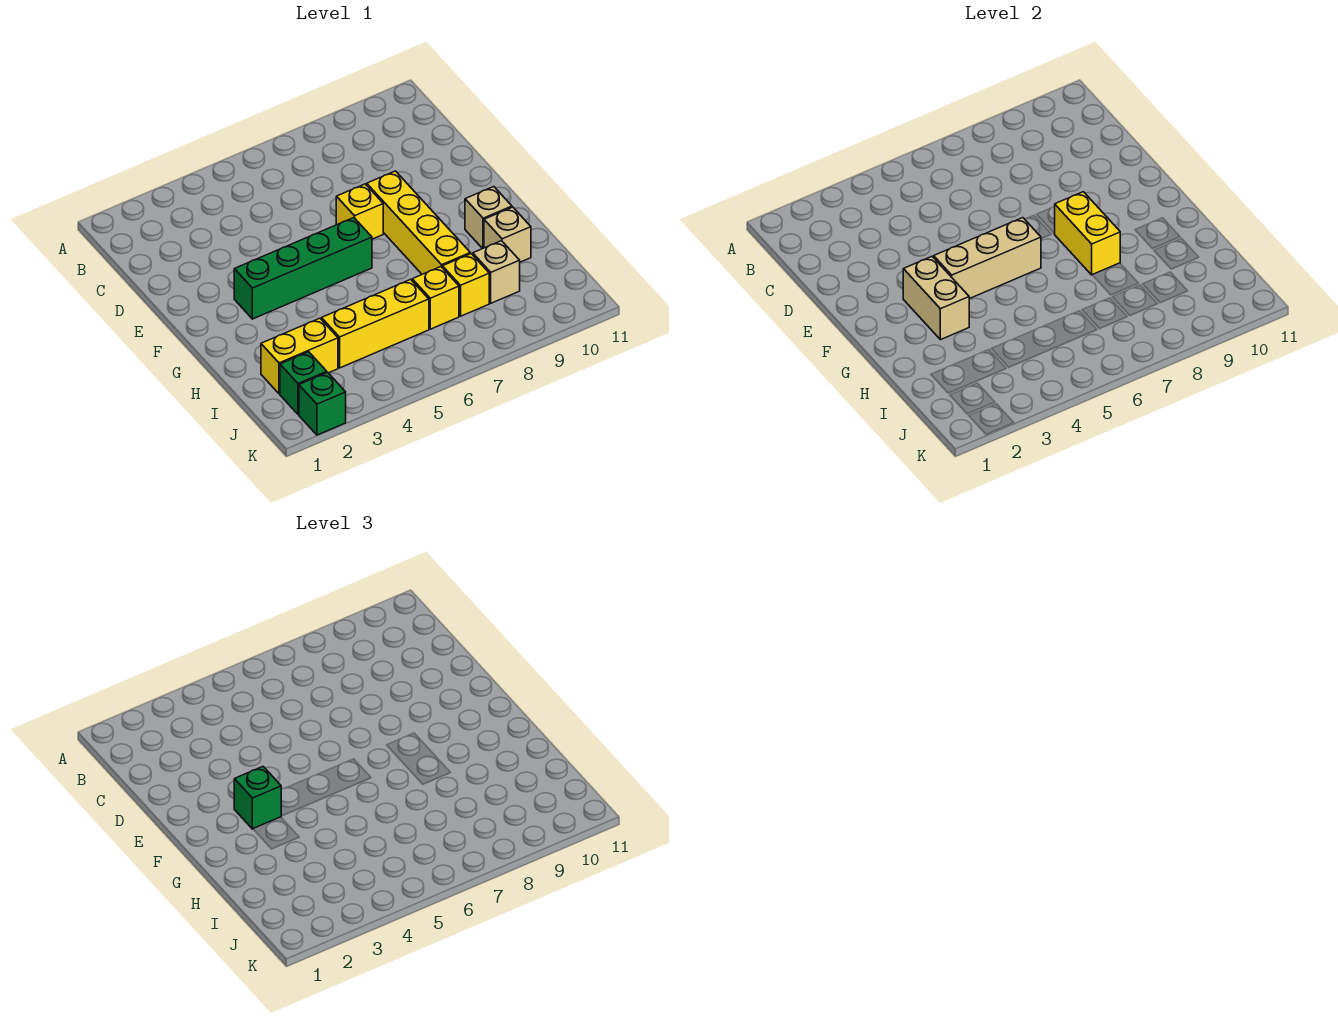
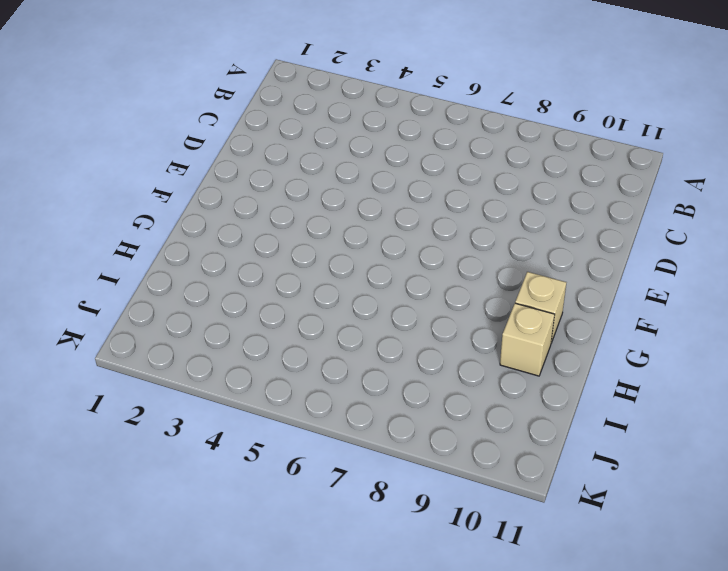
none -> yellow brick E7 level 1
none -> yellow brick E8:H8 level 1
none -> green brick F3:F6 level 1

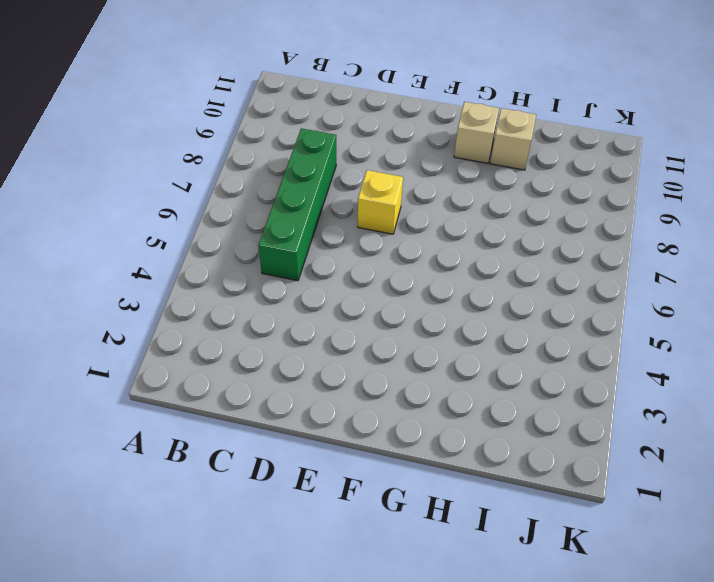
green brick C5:C8 level 1 -> green brick F3:F6 level 1
none -> yellow brick E8:H8 level 1
none -> yellow brick I2:I3 level 1
none -> yellow brick I4:I6 level 1

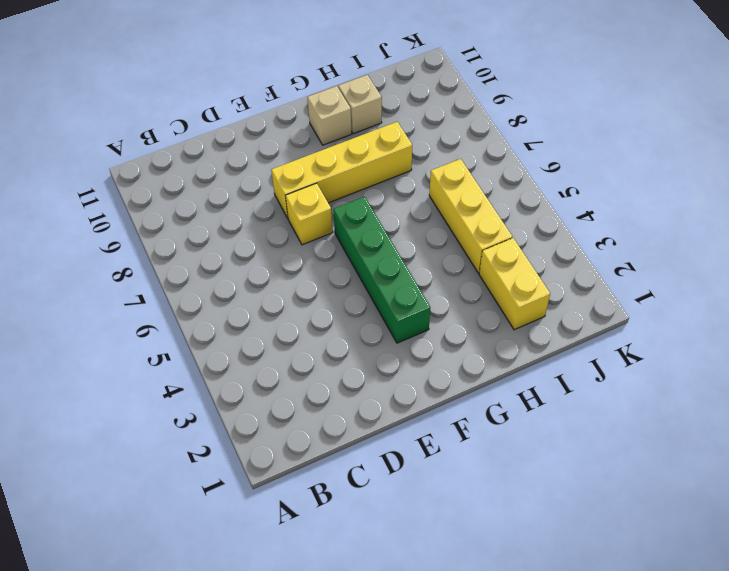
none -> yellow brick I7 level 1
none -> yellow brick I8 level 1
none -> tan brick I9 level 1

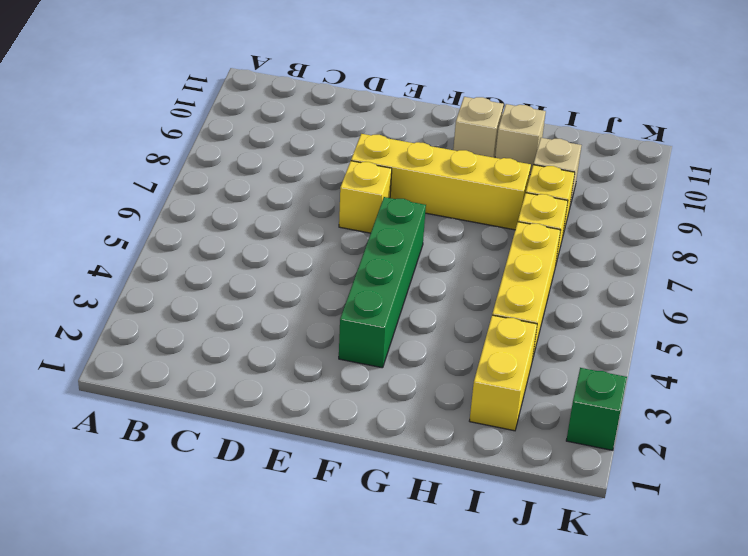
none -> green brick J2 level 1
none -> tan brick F3:G3 level 2
none -> tan brick F4:F6 level 2

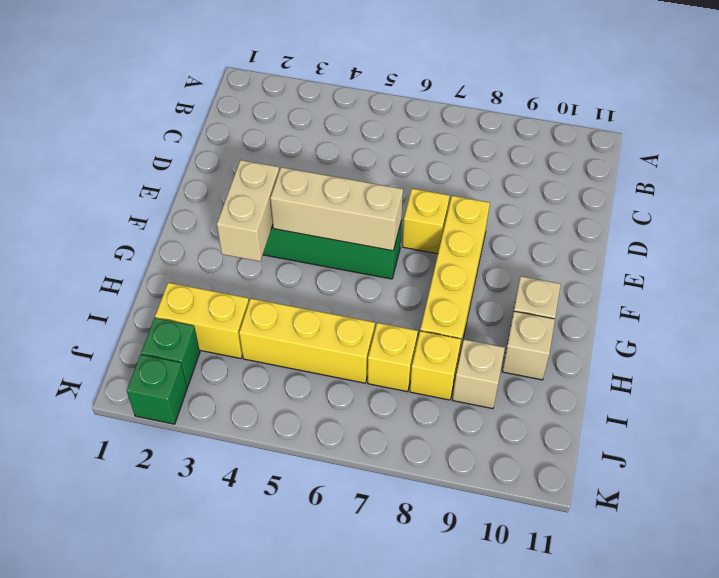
none -> yellow brick F8:G8 level 2
none -> green brick F3 level 3

